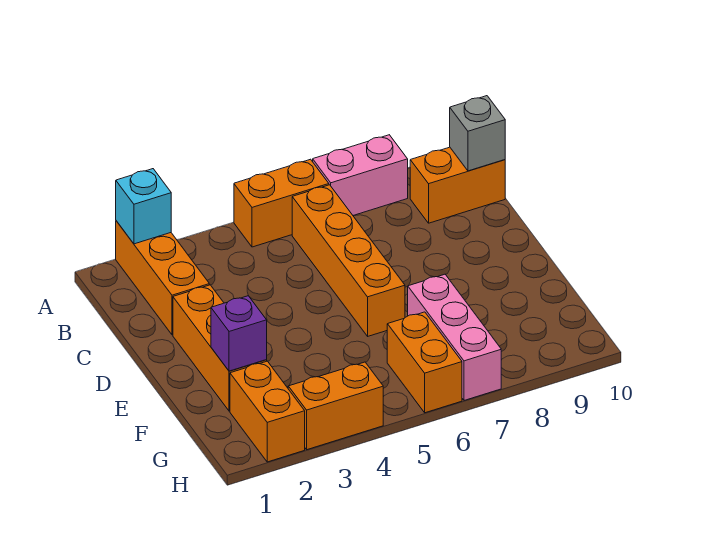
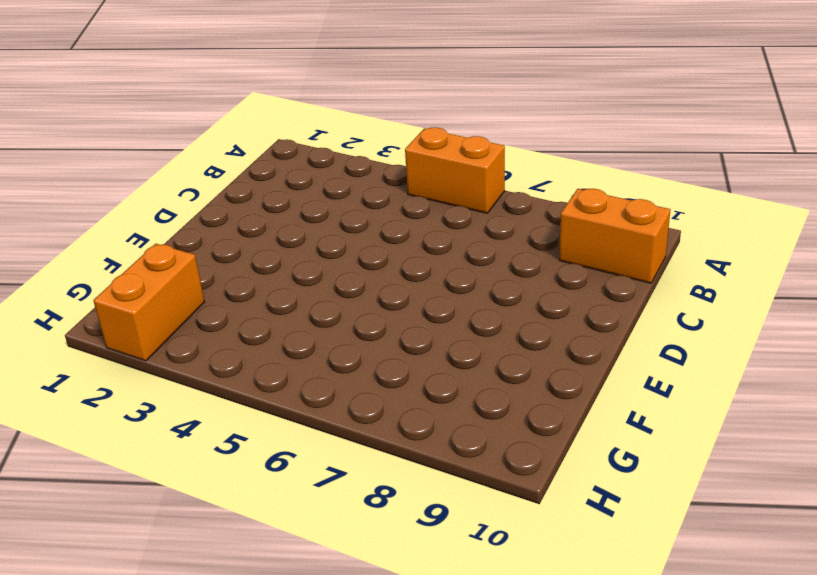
none -> orange brick A2:C2 level 1
none -> pink brick A7:A8 level 1
none -> orange brick B6:E6 level 1

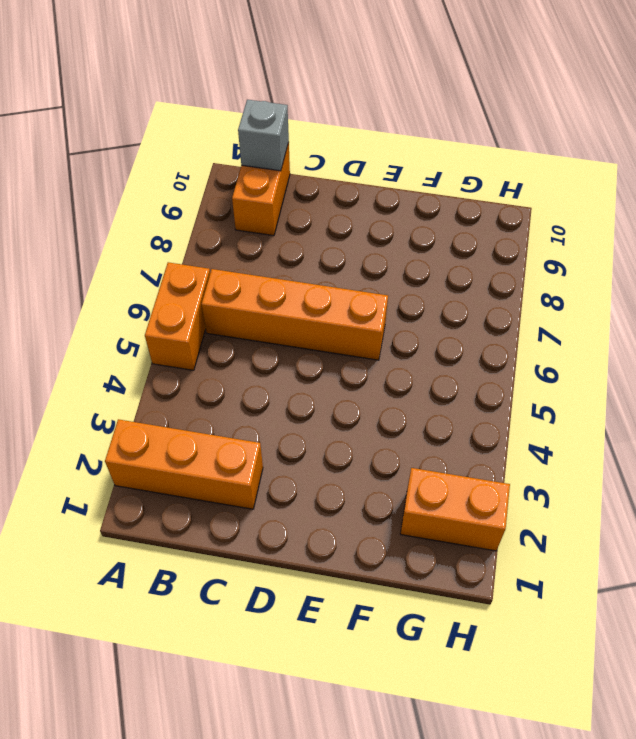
none -> pink brick A7:A8 level 1
none -> orange brick D2:F2 level 1
none -> pink brick F7:H7 level 1

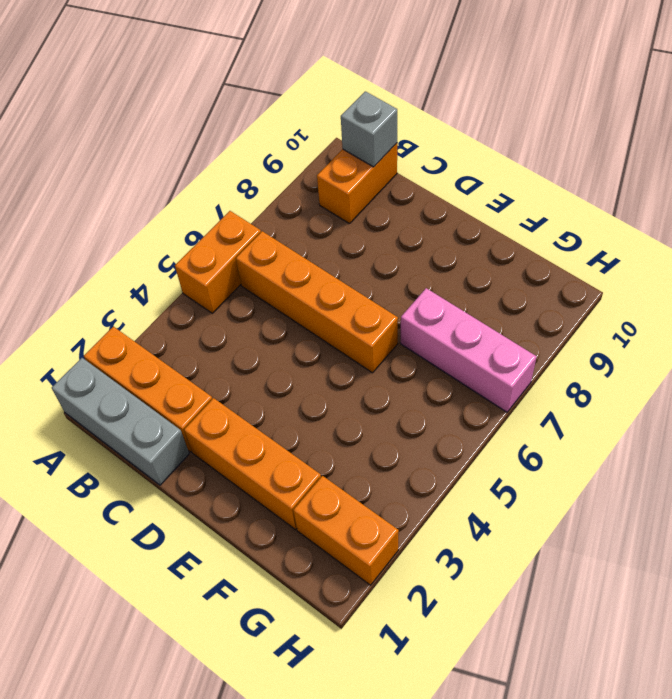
grey brick A1:C1 level 1 -> none
none -> pink brick A7:A8 level 1
none -> orange brick G6:H6 level 1
none -> orange brick H3:H4 level 1

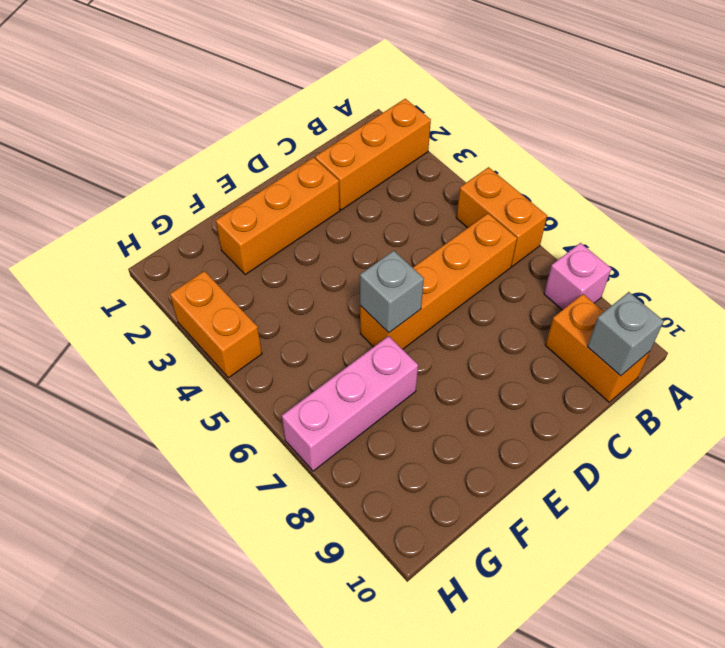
pink brick A8 level 1 -> pink brick A7:A8 level 1
grey brick E6 level 2 -> none
none -> orange brick G2:H2 level 1
none -> orange brick G6:H6 level 1
none -> cyan brick A2 level 2

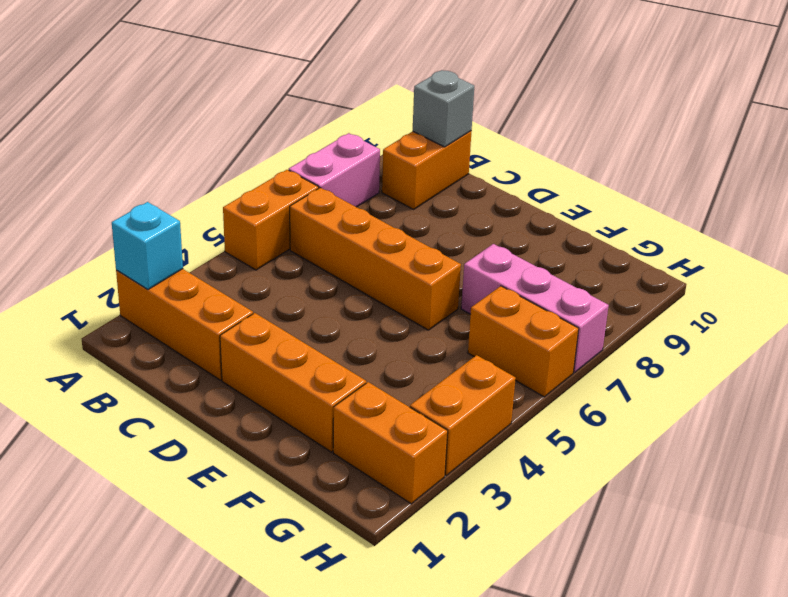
none -> purple brick F2 level 2

